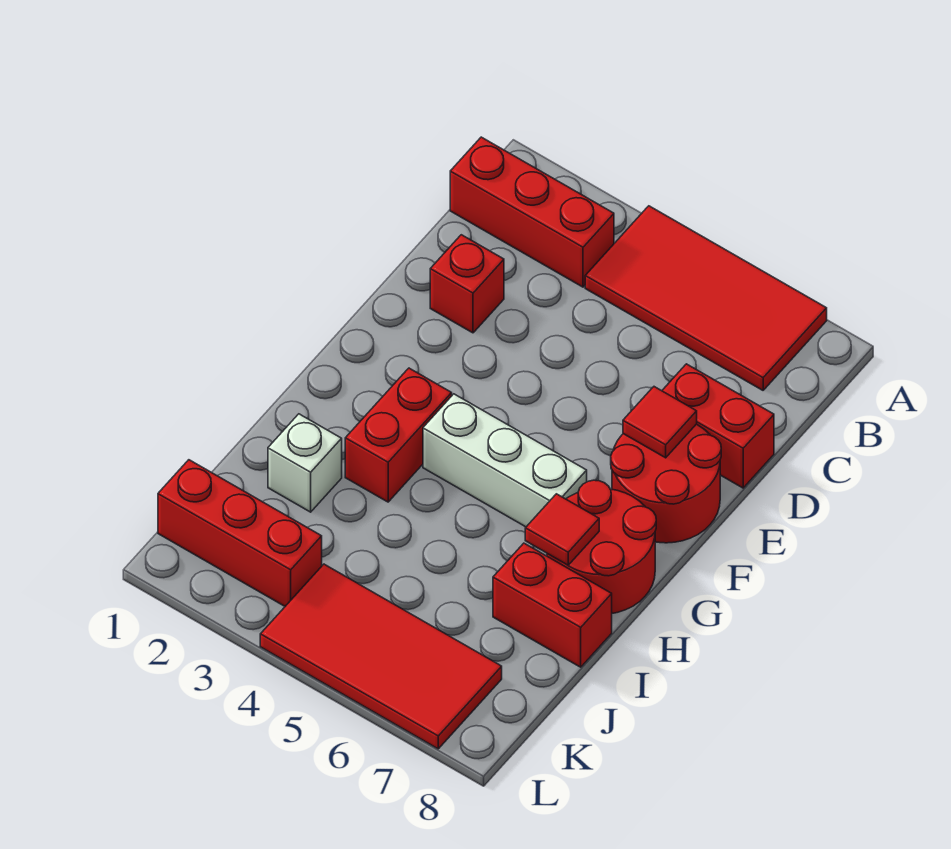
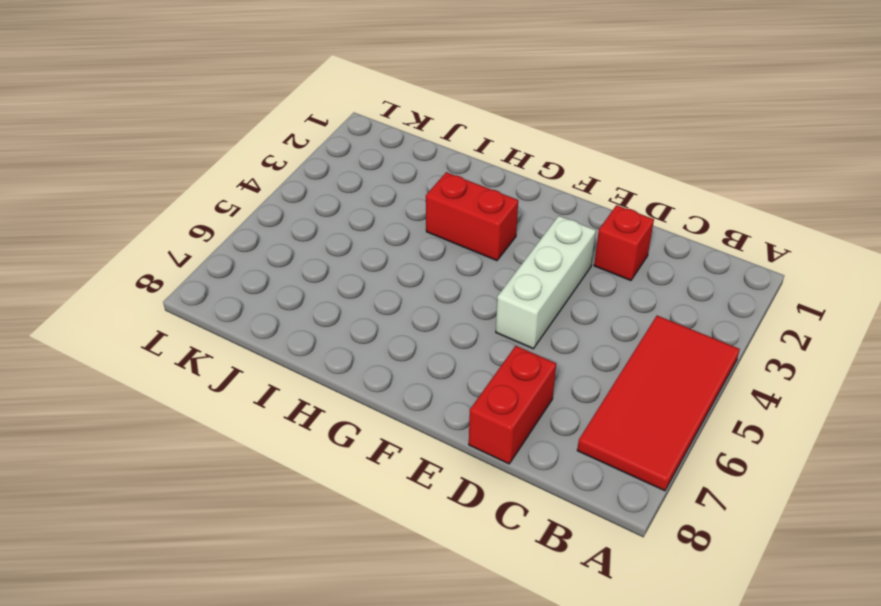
white brick E3:E5 level 1 -> white brick G4:G6 level 1
none -> red brick B1:B3 level 1
none -> red round brick E7:F8 level 1
none -> red round brick G7:H8 level 1

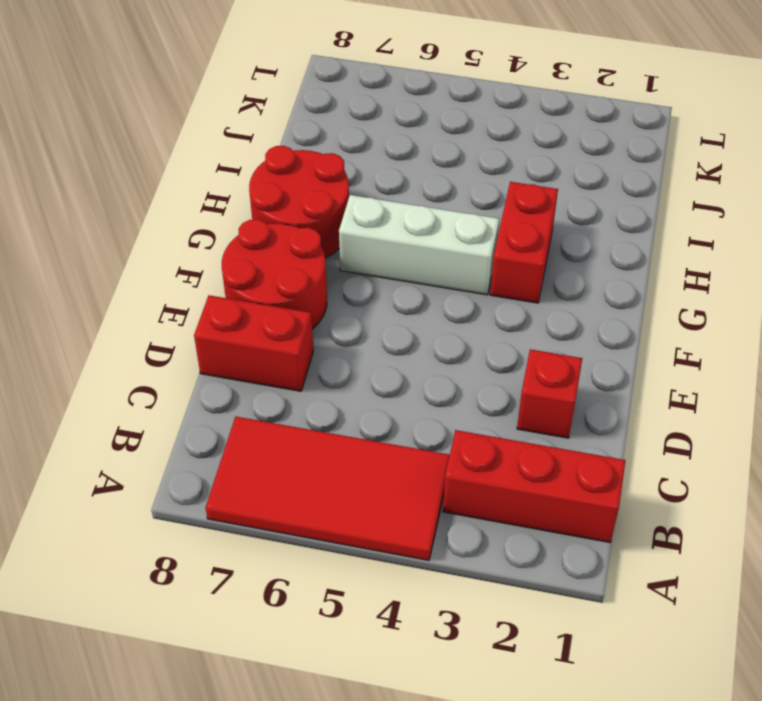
none -> white brick I2 level 1
none -> red brick I7:I8 level 1
none -> red brick K1:K3 level 1

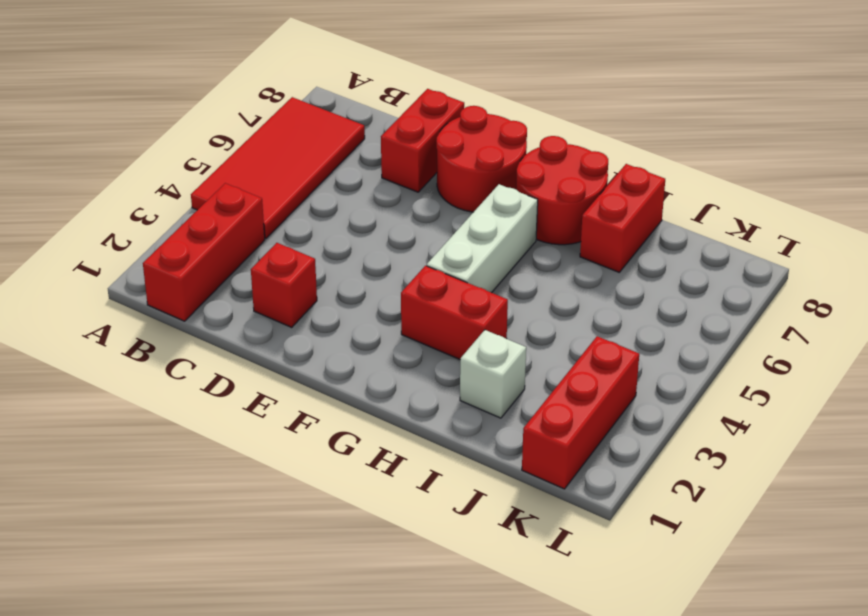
none -> red tile K4:L7 level 1
none -> red tile E7 level 2
none -> red tile H7 level 2

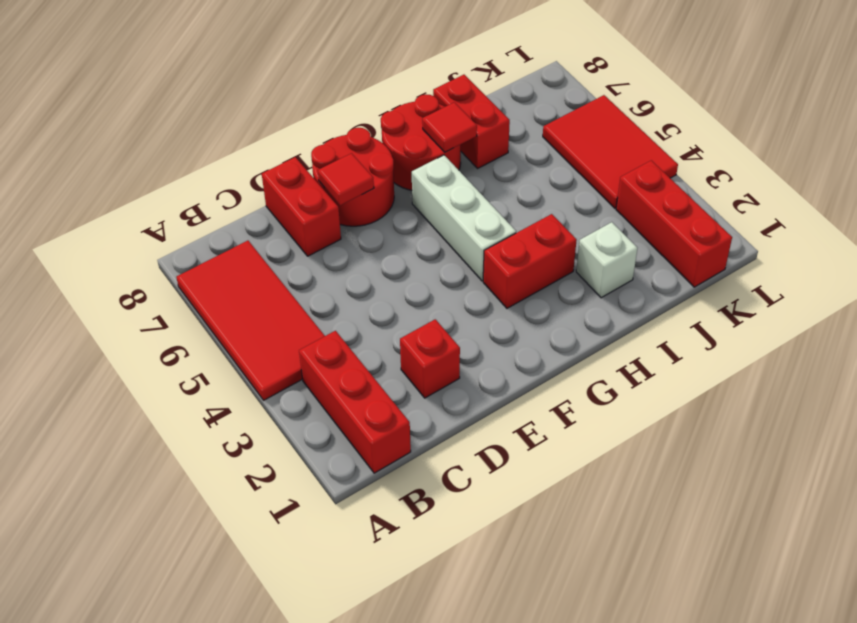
red tile K4:L6 level 1 -> red tile K4:L7 level 1

